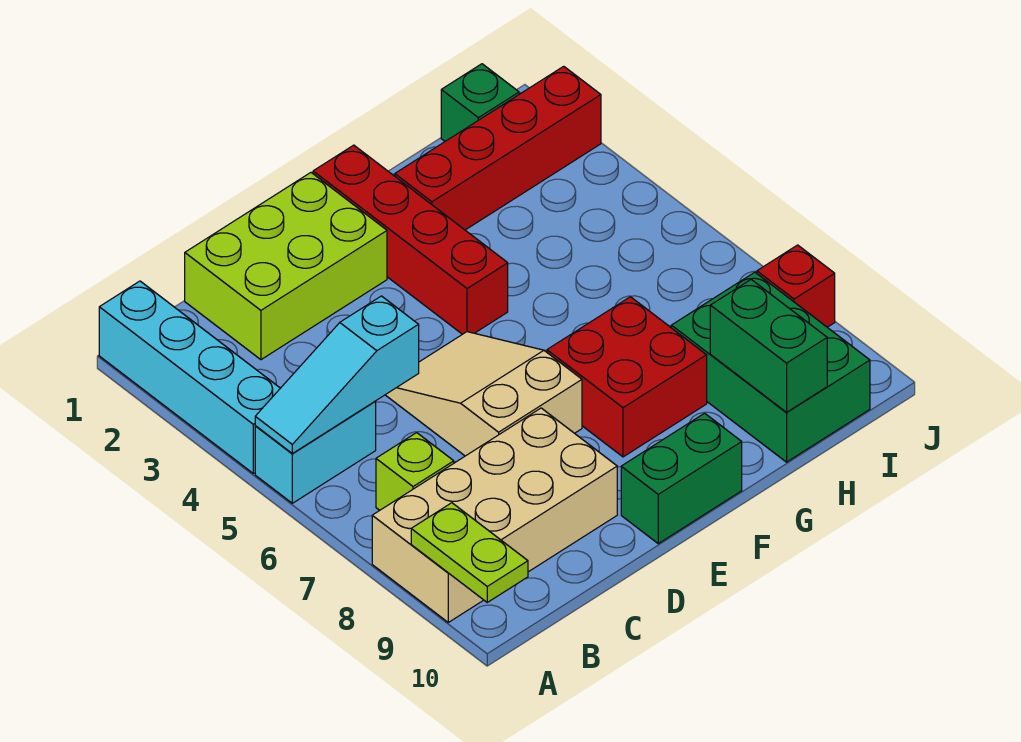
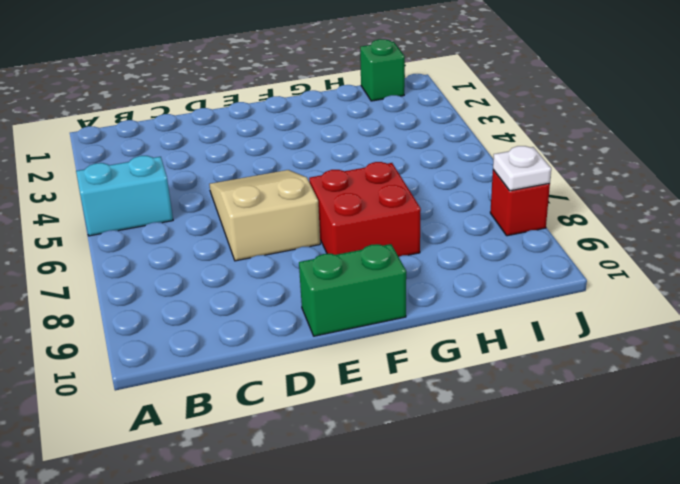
white plate J8 level 2 -> none
none -> cyan brick A1:A4 level 1
none -> tan brick A8:D9 level 1
none -> lime brick B7 level 1

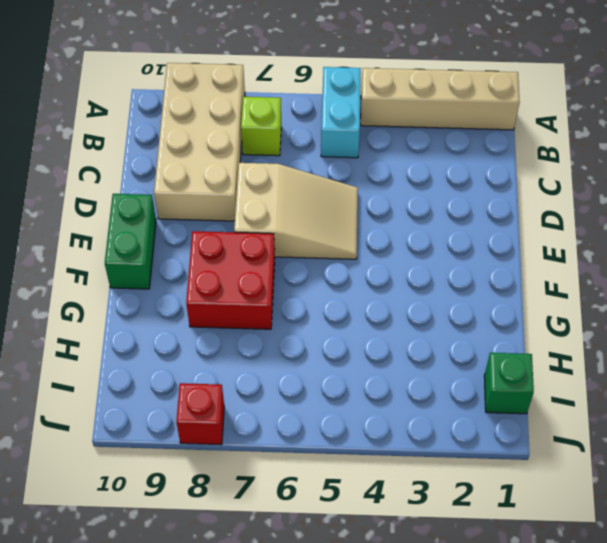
tan brick A1:A4 level 1 -> cyan brick A1:A4 level 1
none -> lime brick C1:E2 level 1
none -> red brick F1:F4 level 1
none -> red brick G2:J2 level 1

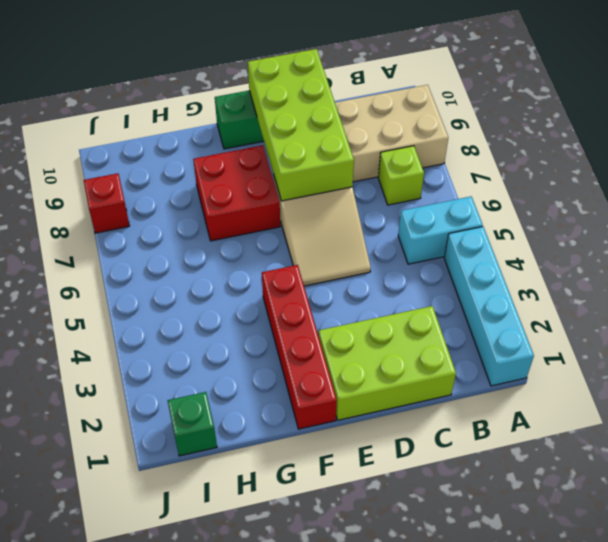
lime brick D7:E10 level 2 -> none
none -> red brick G2:J2 level 1
none -> green brick H8:I10 level 1
none -> cyan slope A5:C5 level 2 top C

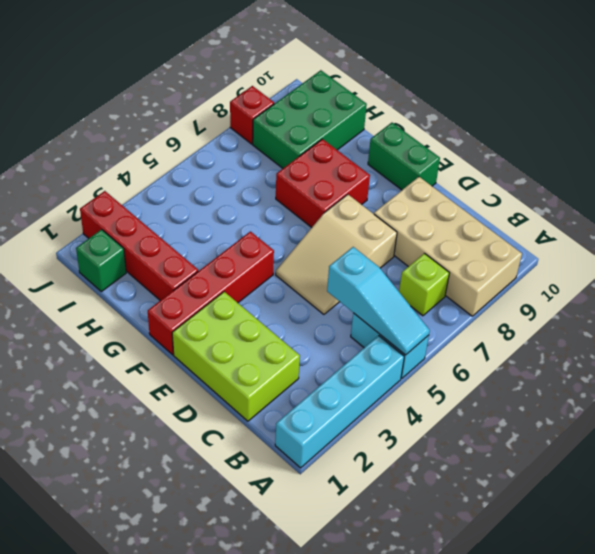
none -> lime plate A9:A10 level 2
none -> green brick H9:H10 level 2

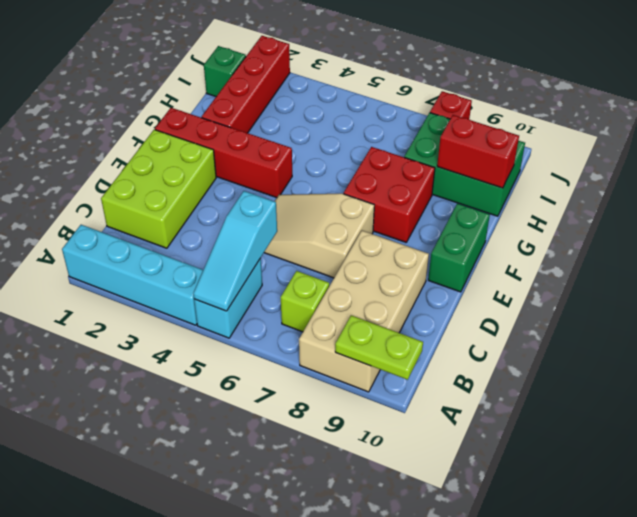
red brick H9:H10 level 2 -> green brick H9:H10 level 2

